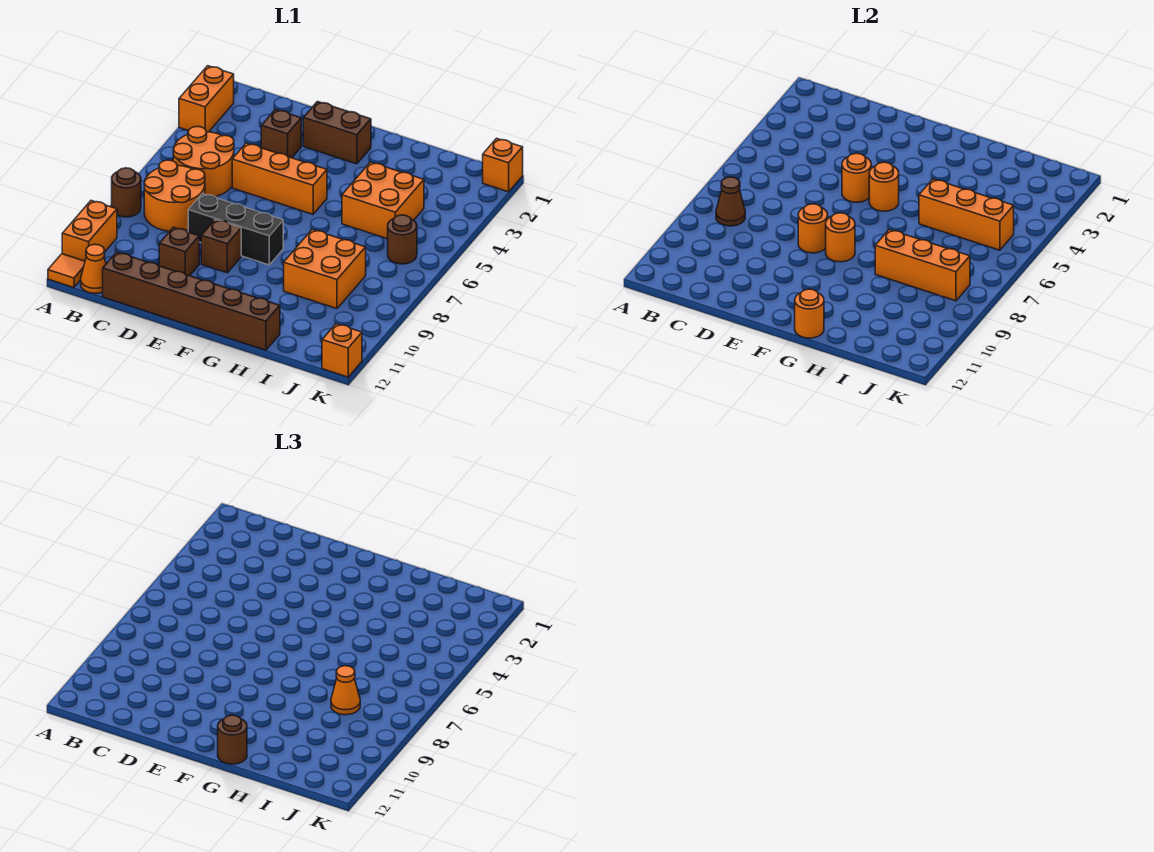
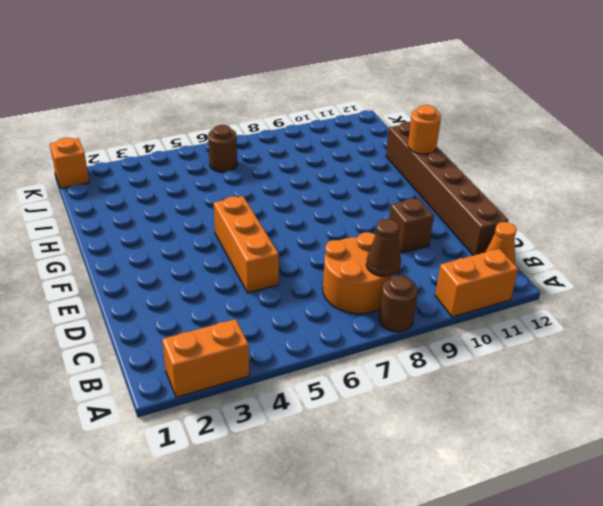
none -> orange tile A12 level 1
none -> orange round brick B5:C6 level 1
none -> brown brick D3 level 1

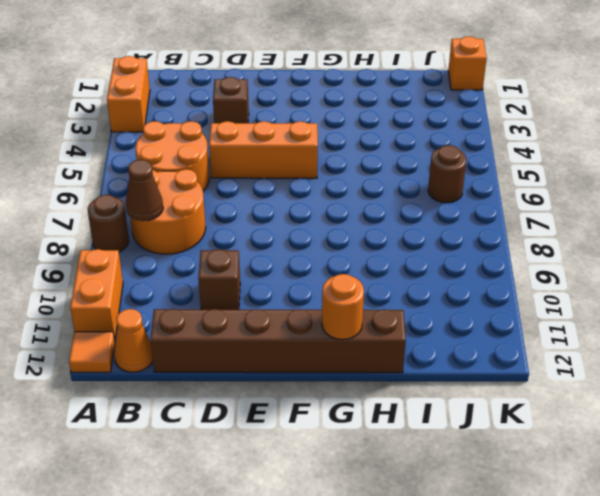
none -> black brick D8:F8 level 1
none -> brown brick E2:F2 level 1
none -> brown brick E9 level 1

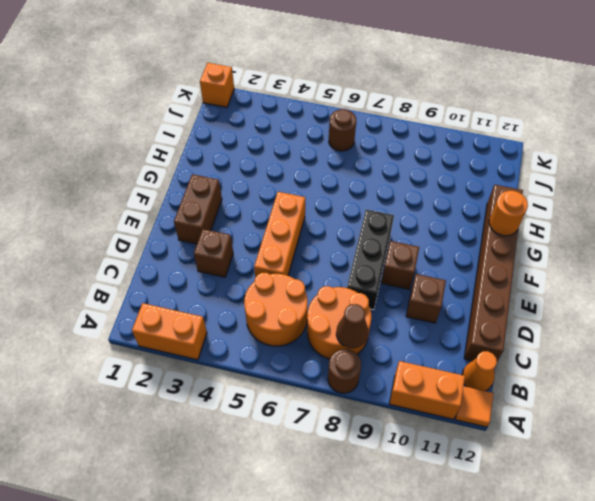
none -> orange brick H4:I5 level 1
none -> orange brick H8:I9 level 1
none -> orange brick K12 level 1

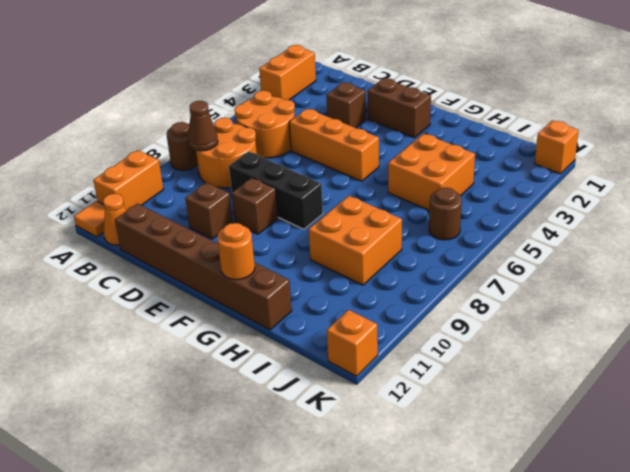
none -> orange round brick E5 level 2
none -> orange round brick E8 level 2
none -> orange round brick F5 level 2

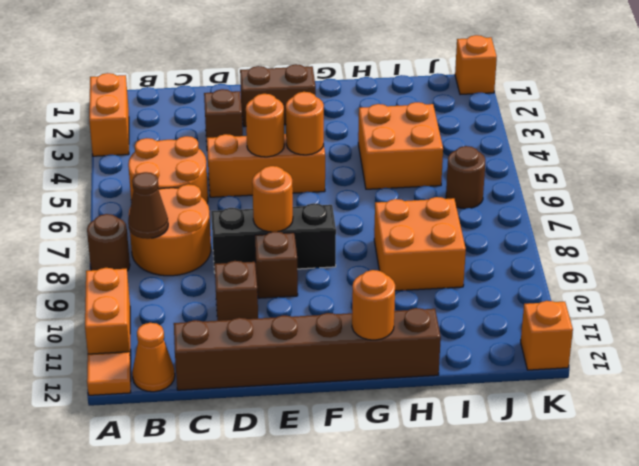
none -> orange round brick F8 level 2
none -> orange brick H5:J5 level 2
none -> orange brick H8:J8 level 2

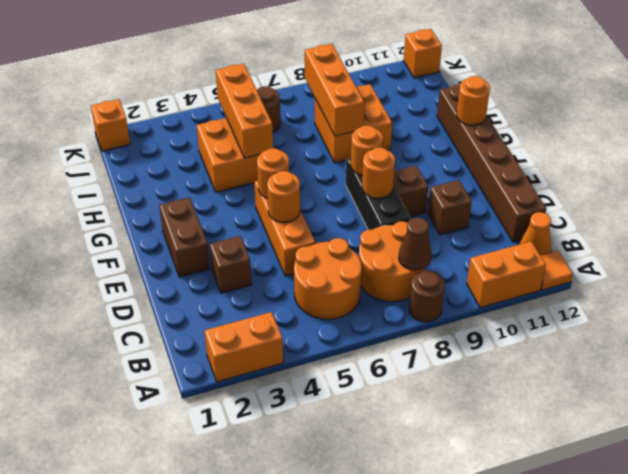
none -> brown round brick G12 level 3
none -> orange cone I8 level 3

